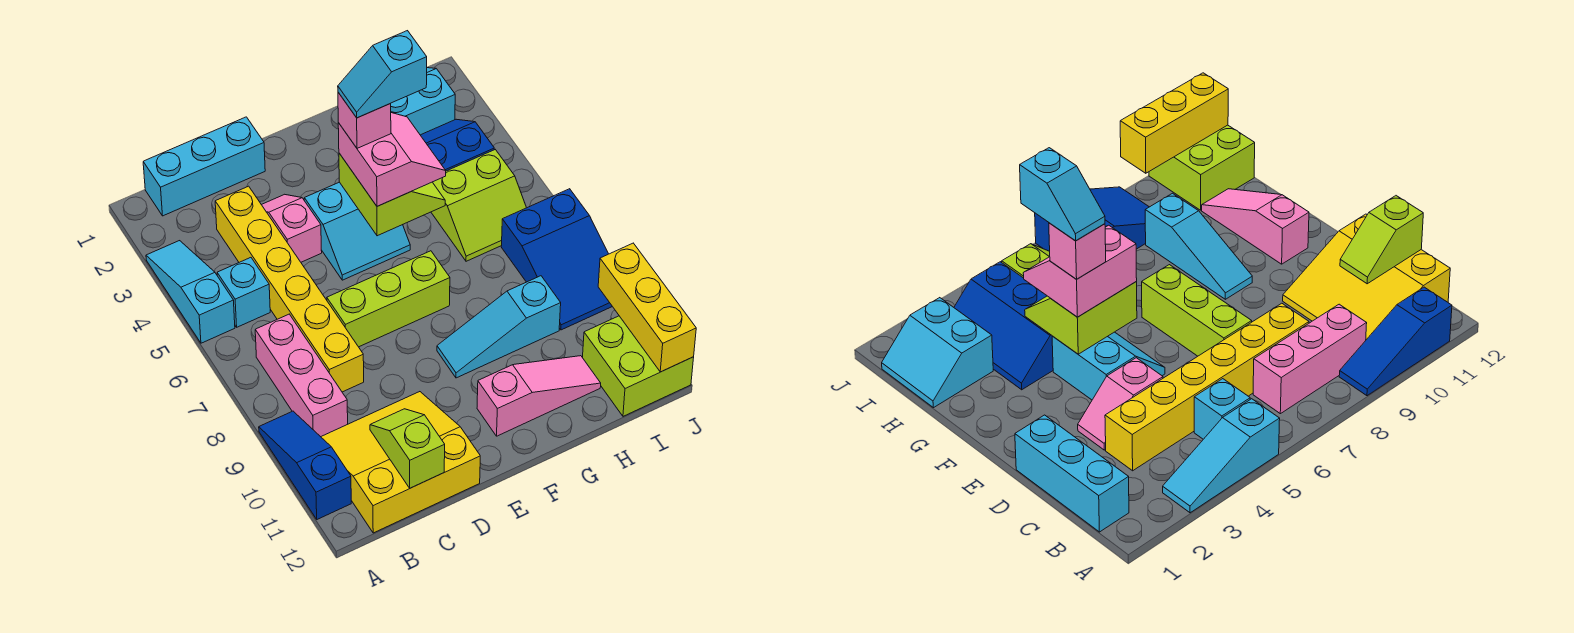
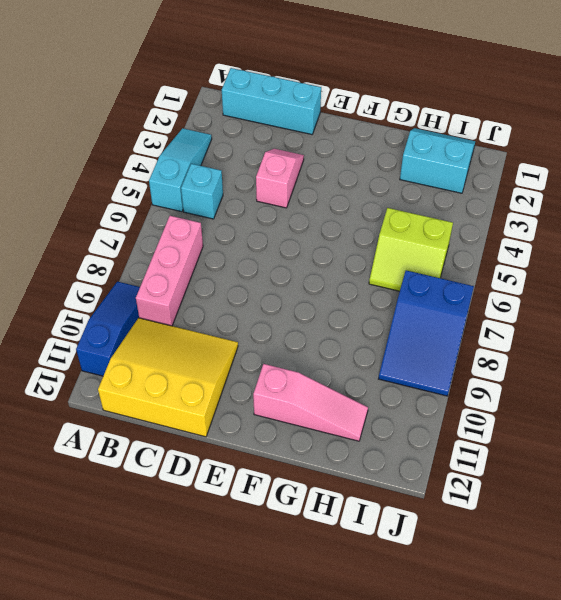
none -> yellow brick C3:C8 level 1
none -> lime brick D7:F7 level 1
none -> cyan slope E4:F5 level 1 top 4

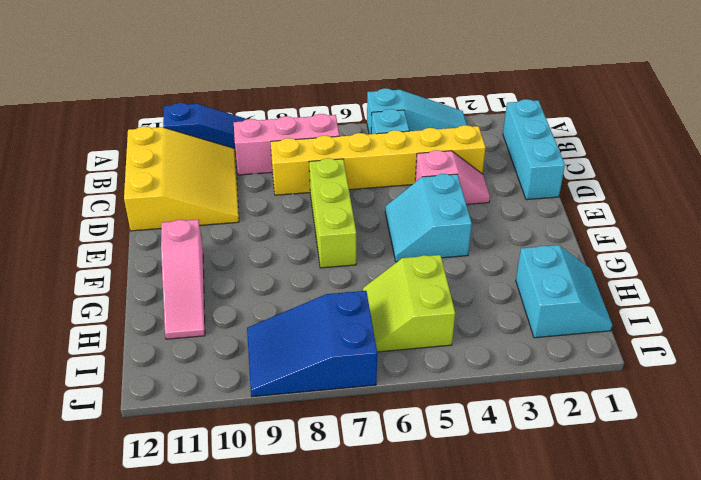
none -> cyan slope F9:H9 level 1 top H
none -> blue slope G3:I4 level 1 top 4
none -> lime brick I11:J12 level 1

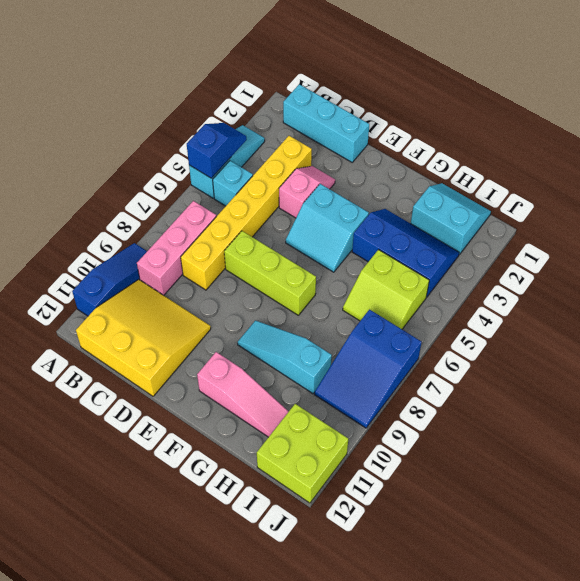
blue slope A4:A5 level 2 top 5 -> none
none -> lime slope C11:C12 level 2 top 12
none -> lime slope F4:G5 level 2 top F
none -> yellow brick J10:J12 level 2

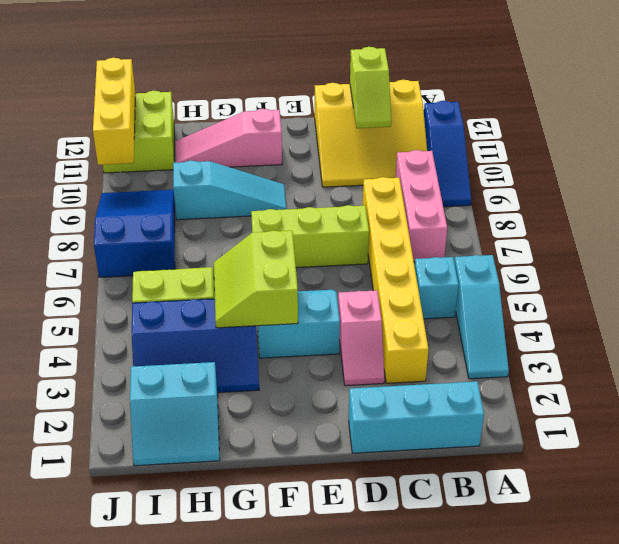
none -> pink slope F4:G5 level 3 top F
none -> pink brick F4 level 4
none -> cyan slope F4:G4 level 5 top G

